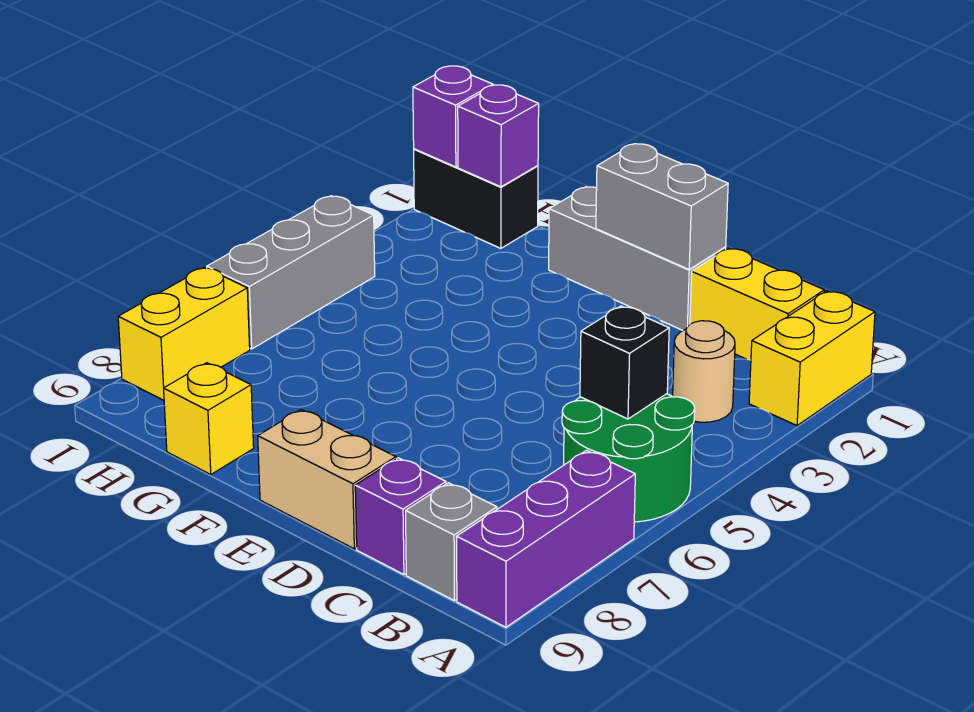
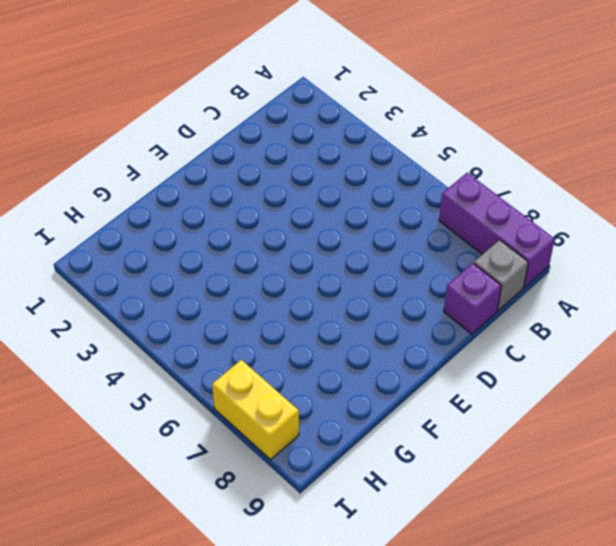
none -> yellow brick A1:A2 level 1
none -> green round brick A5:B6 level 1
none -> yellow brick B1:C1 level 1

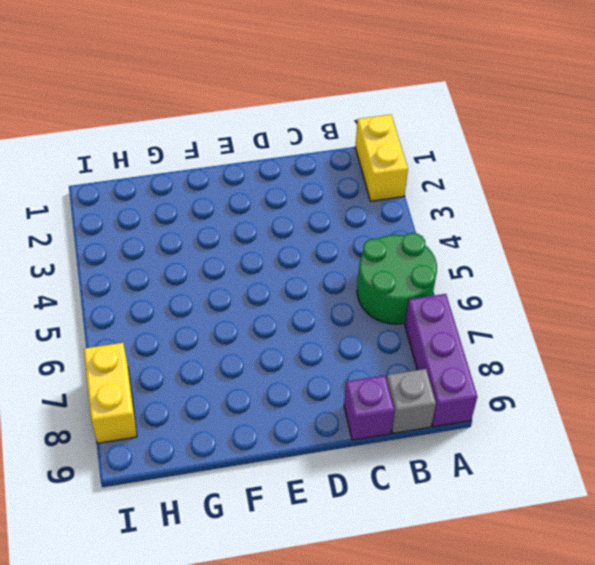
none -> yellow brick B1:C1 level 1
none -> tan round brick B3 level 1
none -> grey brick D1:F1 level 1

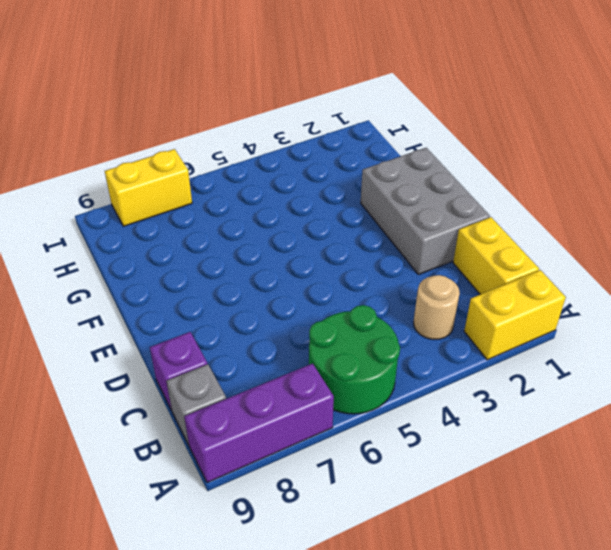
grey brick D1:F2 level 1 -> grey brick D1:F1 level 1
none -> tan brick D9:E9 level 1
none -> yellow brick G9 level 1
none -> black brick H1:I1 level 1

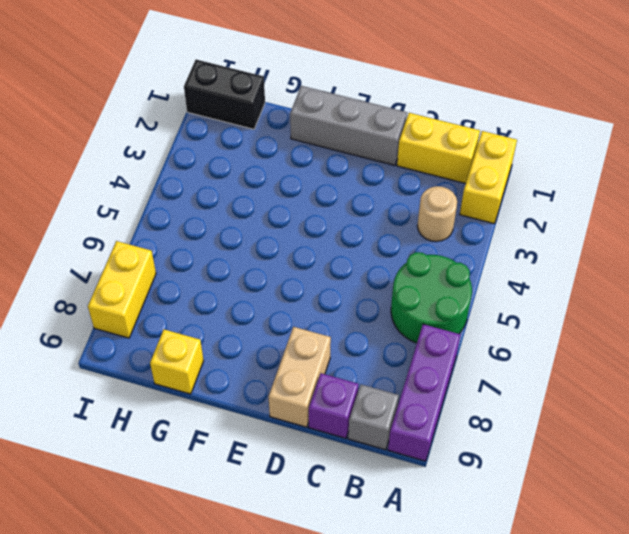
tan brick D8:D9 level 1 -> tan brick D9:E9 level 1
none -> grey brick I4:I6 level 1
none -> black brick B5 level 2
none -> grey brick D1:E1 level 2

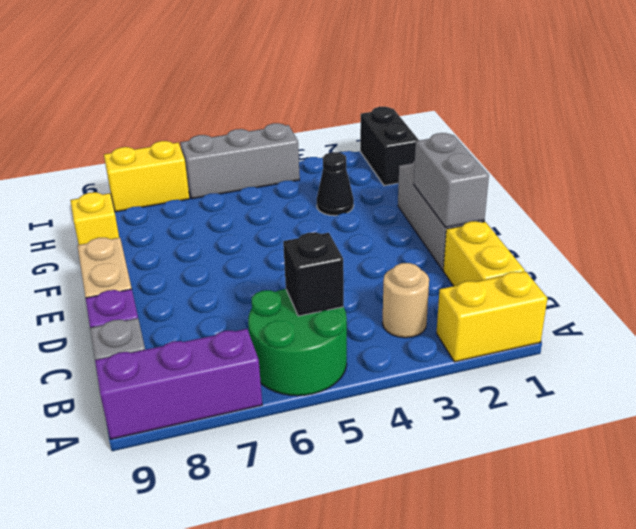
black cone G3 level 1 -> none
none -> purple brick H1 level 2
none -> purple brick I1 level 2

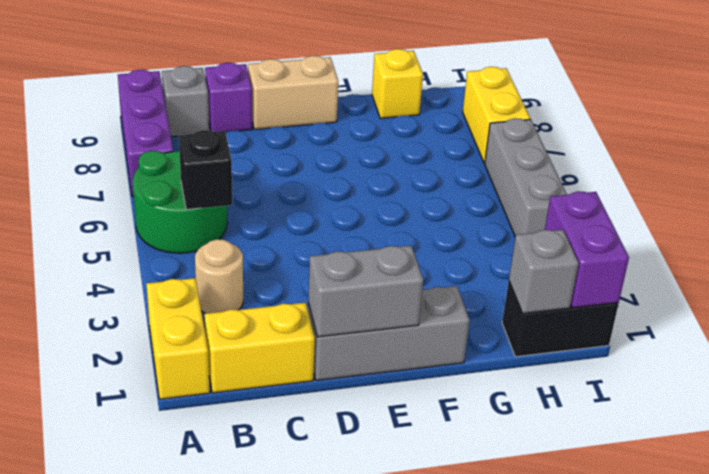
grey brick H1 level 2 -> purple brick H1 level 2
purple brick I1:I2 level 2 -> purple brick I1 level 2

